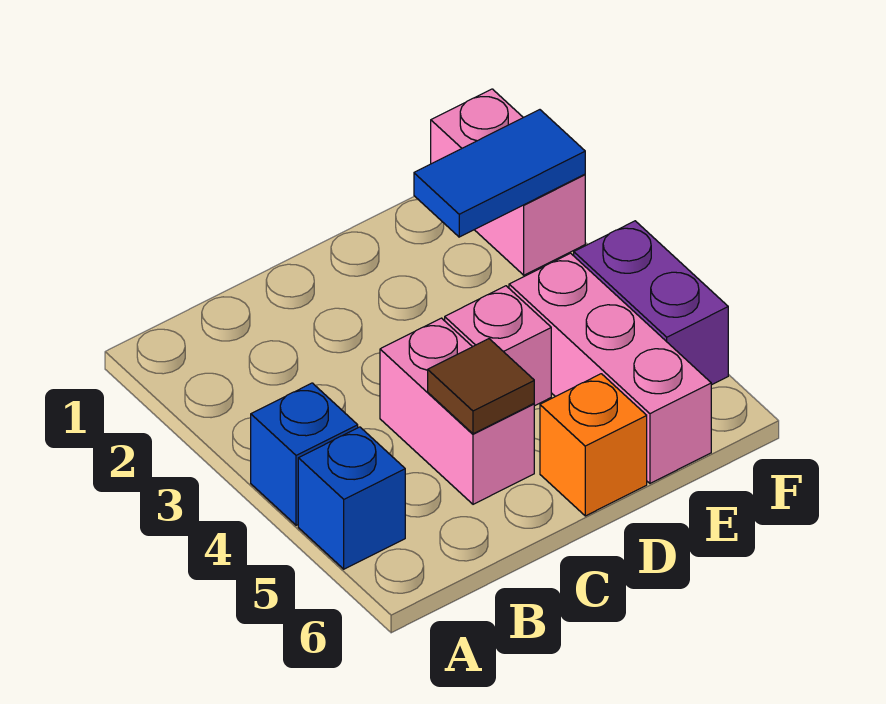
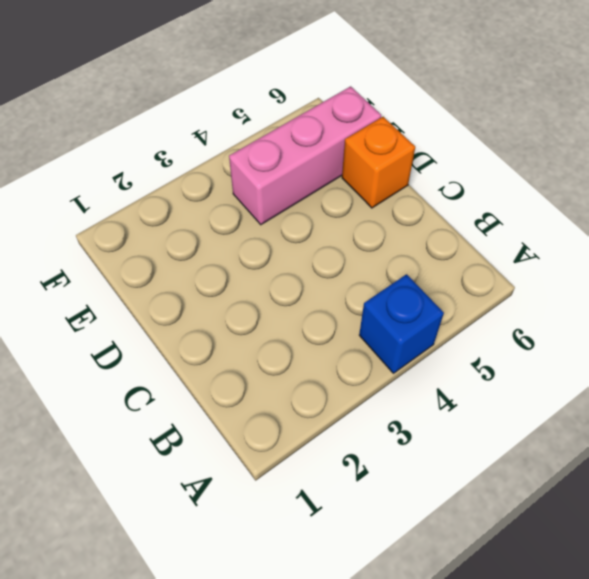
none -> blue brick A5 level 1
none -> pink brick C4:C5 level 1

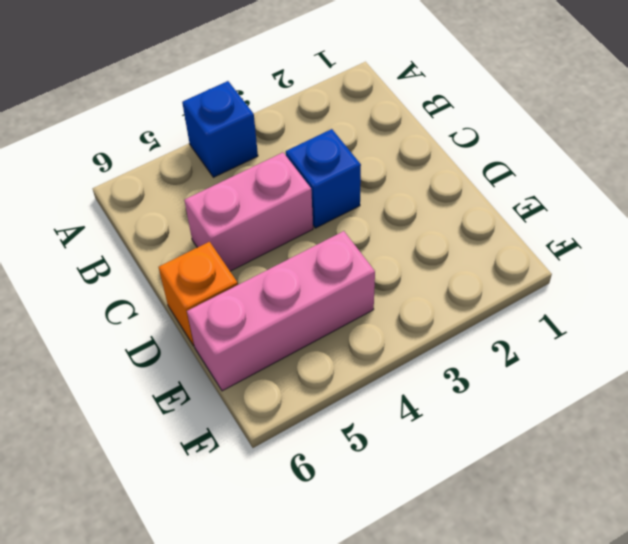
blue brick C3 level 1 -> blue brick A5 level 1
none -> pink brick D4 level 1
none -> pink brick F1:F2 level 1

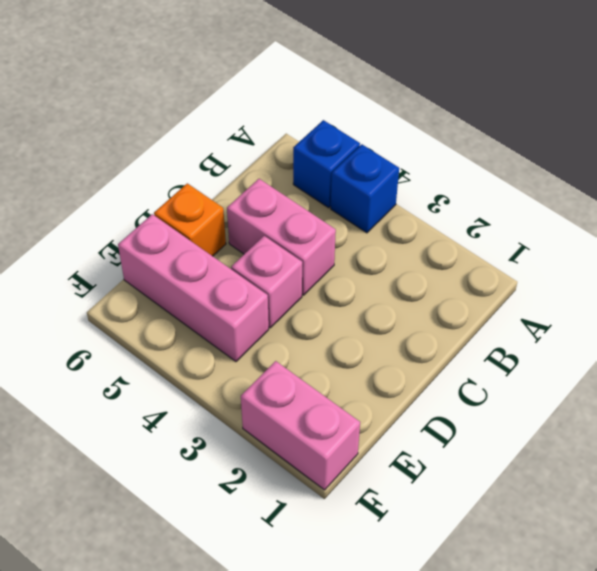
none -> purple brick F4:F5 level 1
none -> brown tile C5 level 2

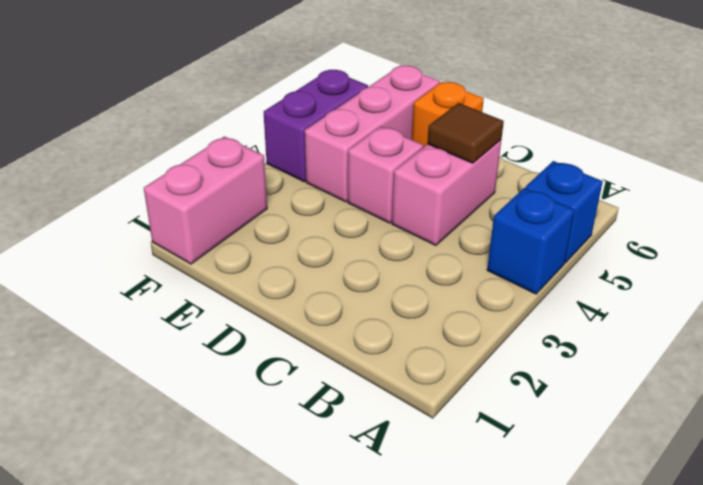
none -> blue tile E2:F2 level 2

